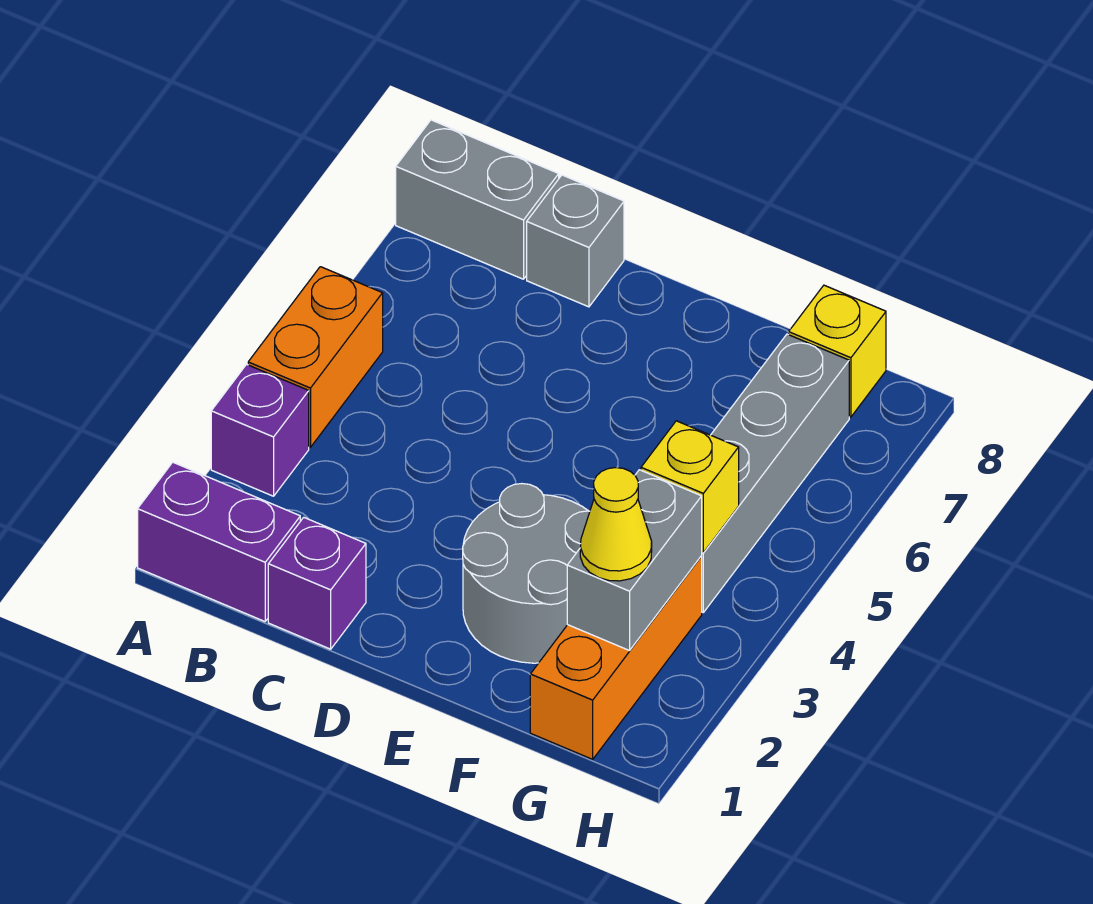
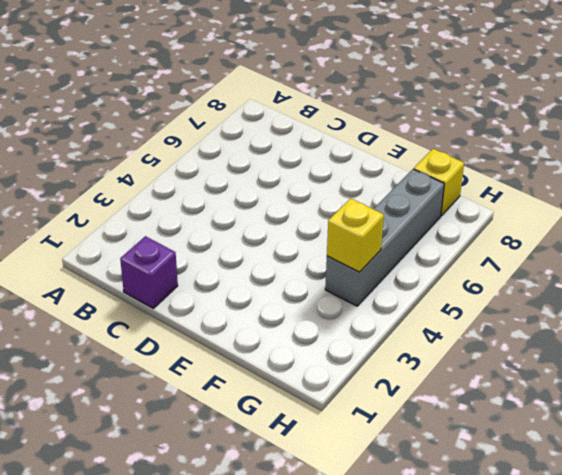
none -> purple brick A1:B1 level 1
none -> purple brick A3 level 1
none -> orange brick A4:A5 level 1

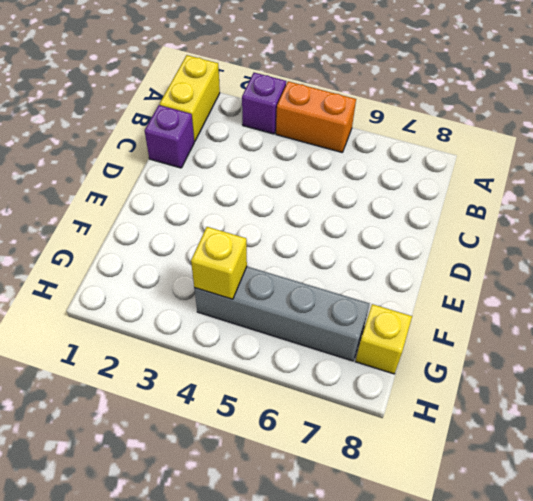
yellow brick A1:B1 level 1 -> purple brick A1:B1 level 1
none -> grey brick A8:B8 level 1
none -> grey brick C8 level 1
none -> grey round brick E2:F3 level 1

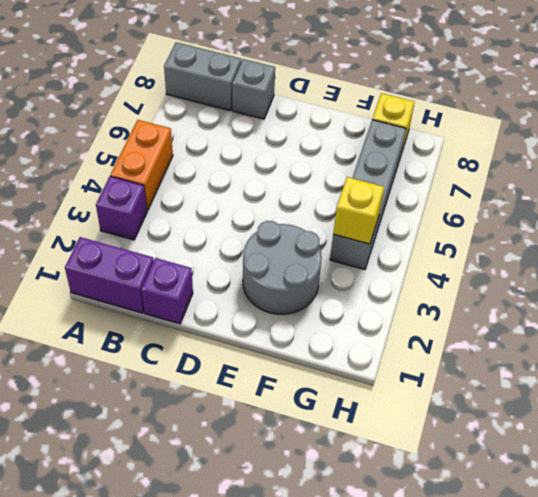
none -> orange brick G1:G3 level 1
none -> grey brick G2:G3 level 2
none -> yellow cone G2 level 3

